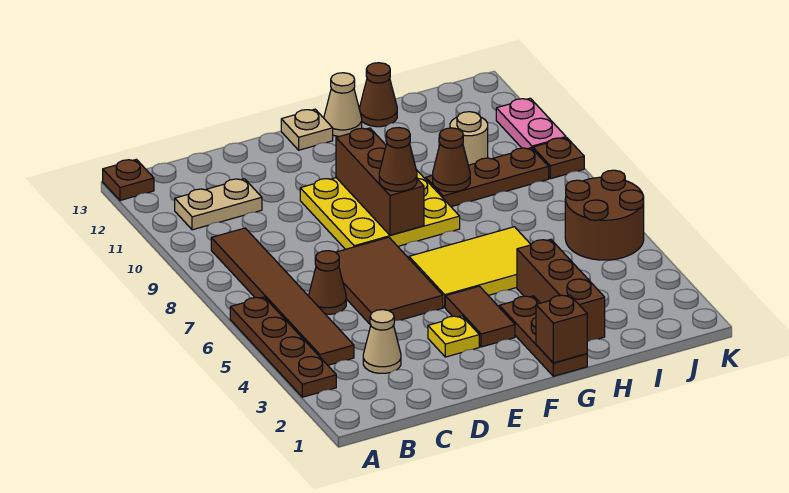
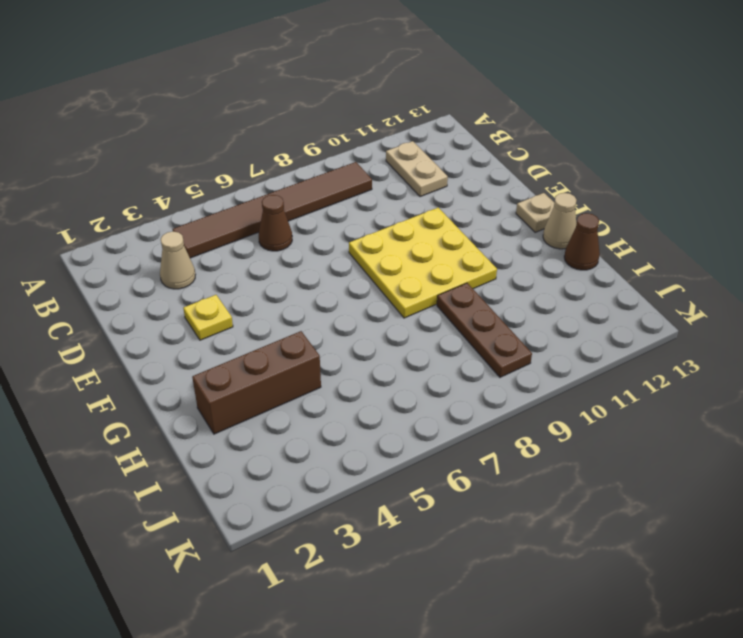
none -> brown plate A3:A6 level 1
none -> brown plate A13 level 1
none -> brown tile D5:E7 level 1

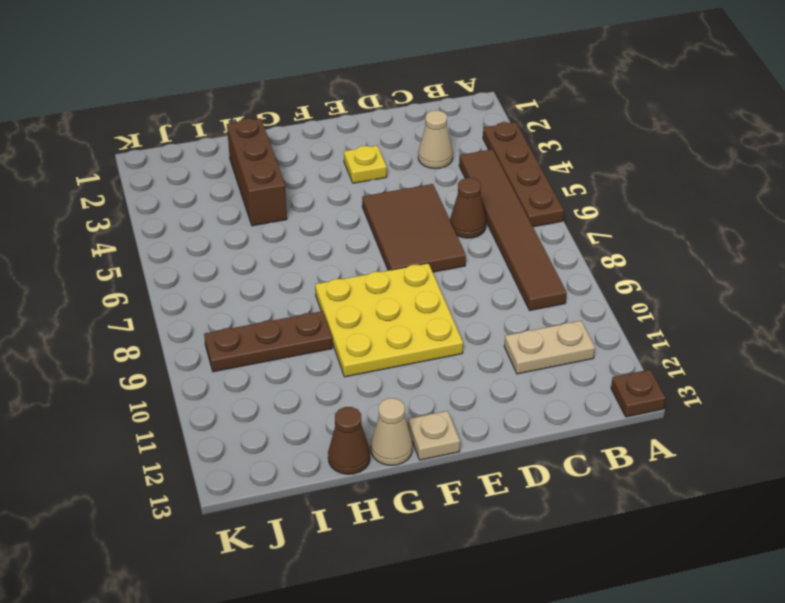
none -> brown tile F3:F4 level 1
none -> yellow tile F5:H6 level 1
none -> brown plate G1:G3 level 1

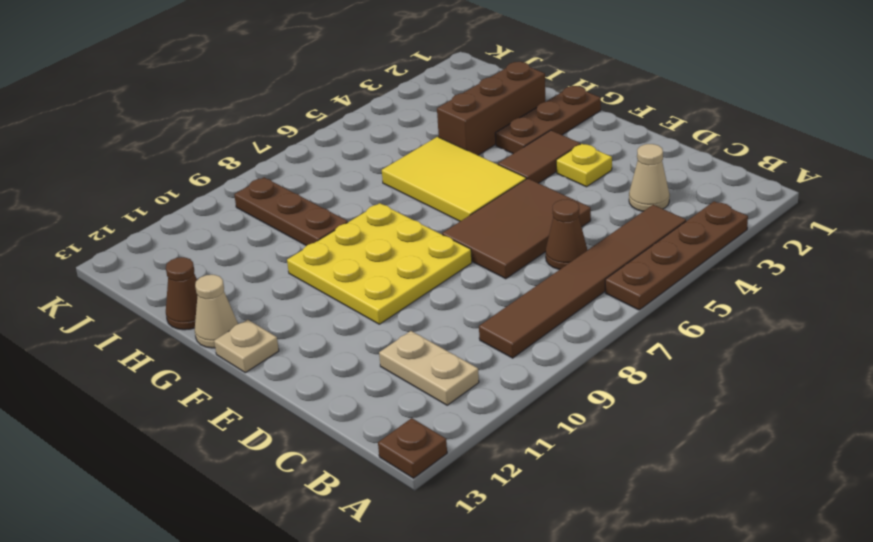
none -> tan round brick I10 level 1
none -> brown round brick J5:K6 level 1
none -> brown plate K9 level 1

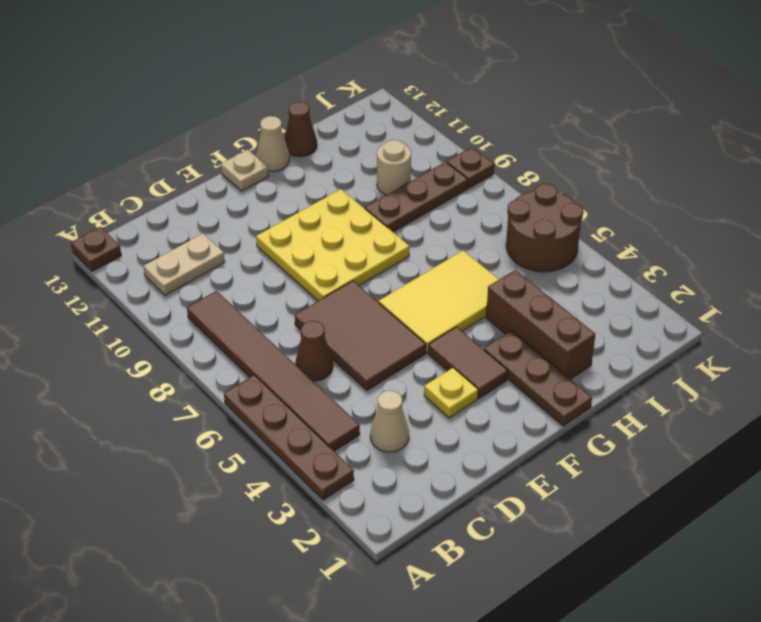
none -> pink plate K10:K11 level 1
none -> brown brick F8:F10 level 2
none -> brown brick G1 level 2

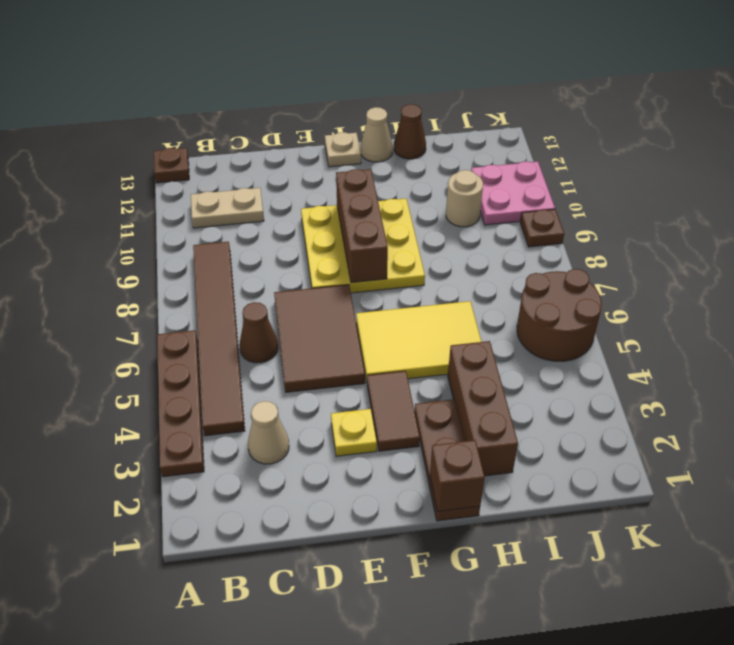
pink plate J10:K11 level 1 -> pink plate K10:K11 level 1
none -> brown plate H9:J9 level 1
none -> brown cone H9 level 2
none -> brown cone F8 level 3

